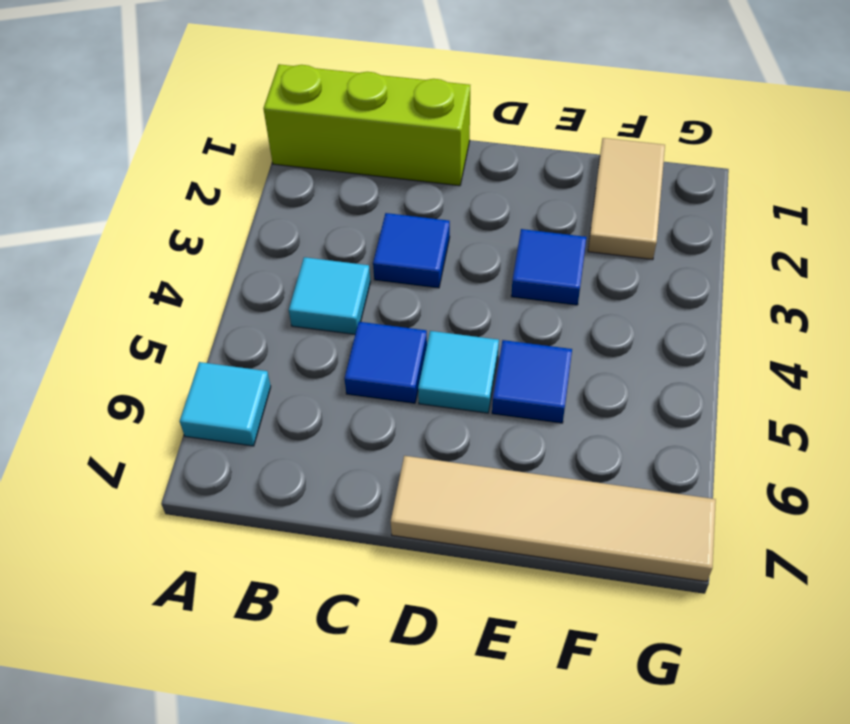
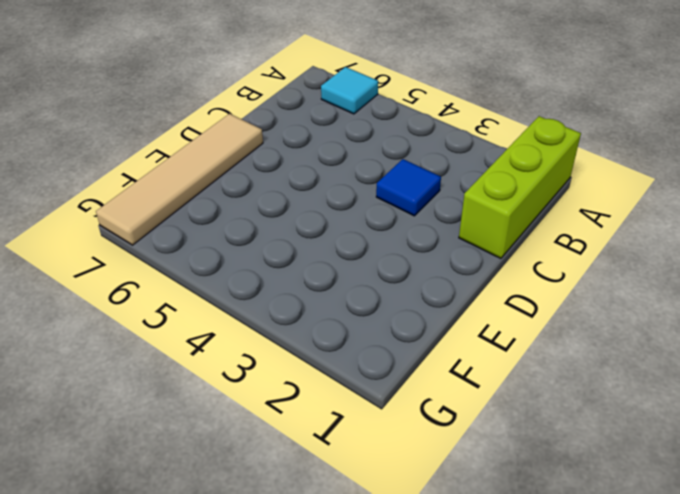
none -> cyan tile B4 level 1
none -> blue tile C5 level 1

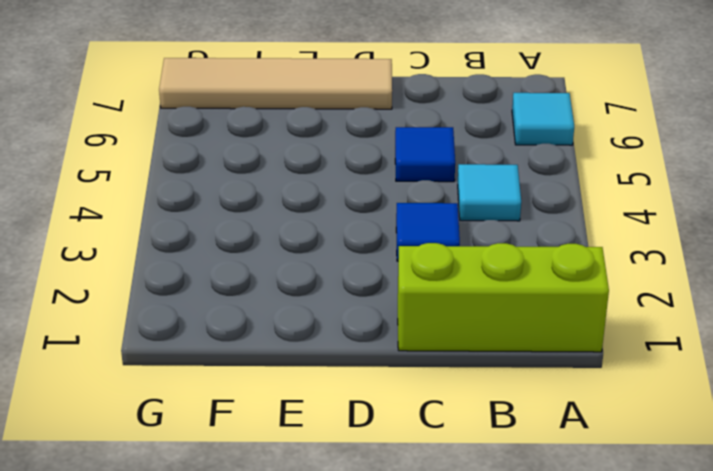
none -> cyan tile D5 level 1
none -> blue tile E3 level 1

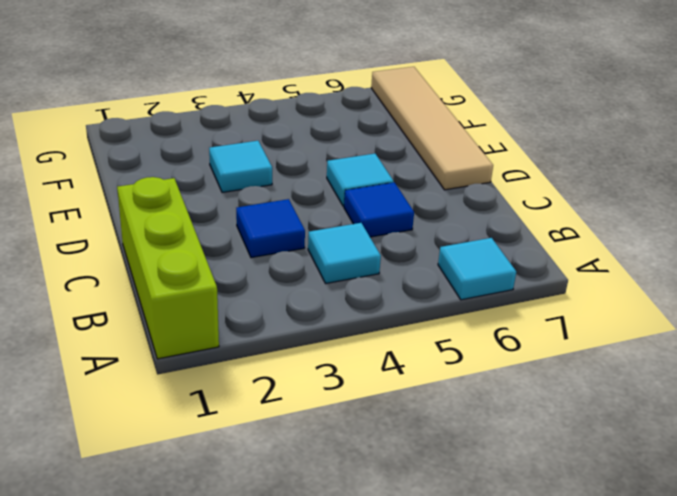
cyan tile E3 level 1 -> blue tile E3 level 1
none -> blue tile E5 level 1
none -> tan tile F1:F2 level 1

